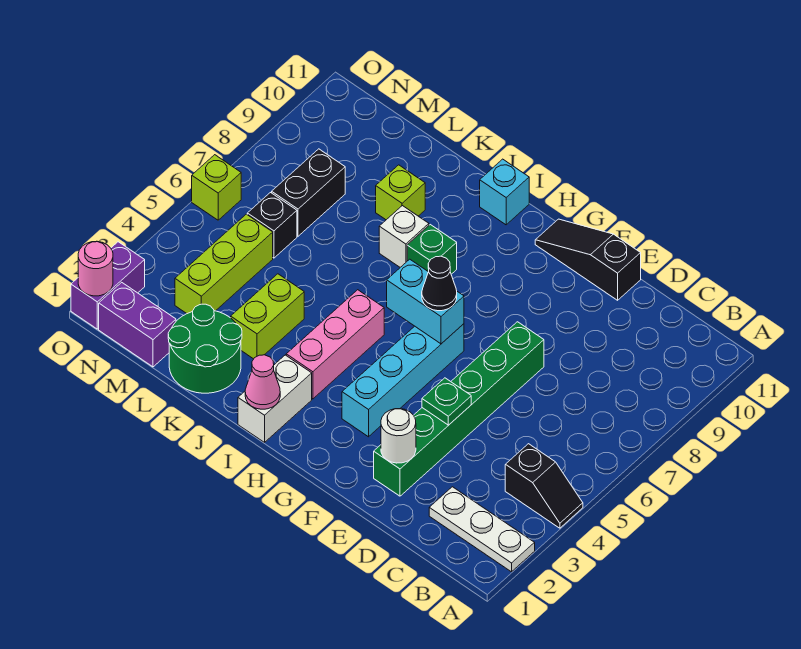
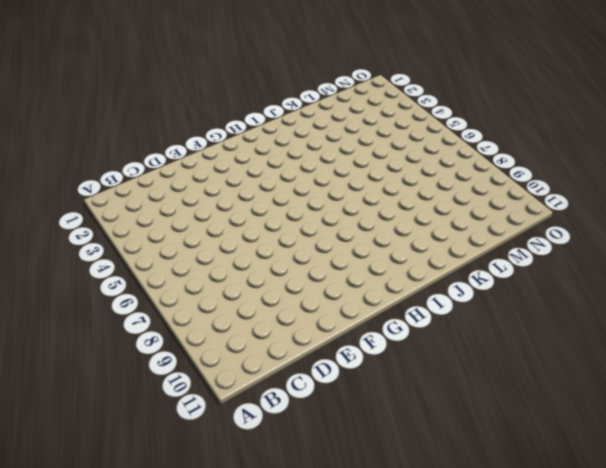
none -> white plate A2:C2 level 1
none -> black slope A4:B4 level 1 top B
none -> green brick E2:E7 level 1

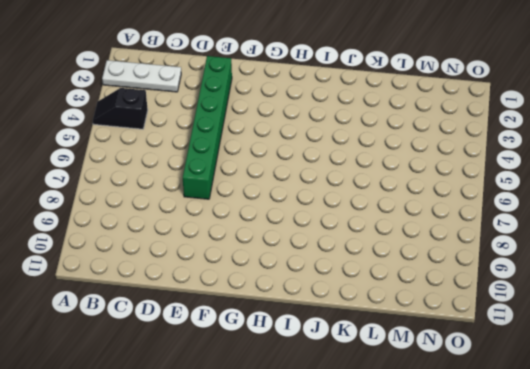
none -> black slope E11:G11 level 1 top E
none -> cyan brick G3:G6 level 1
none -> white brick I1:I2 level 1

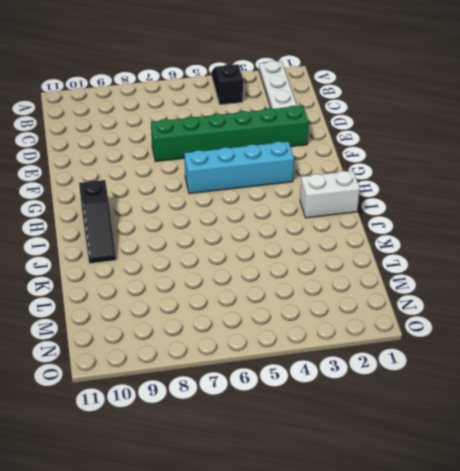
black slope H10:J10 level 1 top H -> black slope E11:G11 level 1 top E
none -> pink brick I3:I5 level 1
none -> green brick I8 level 1
none -> cyan brick I11 level 1

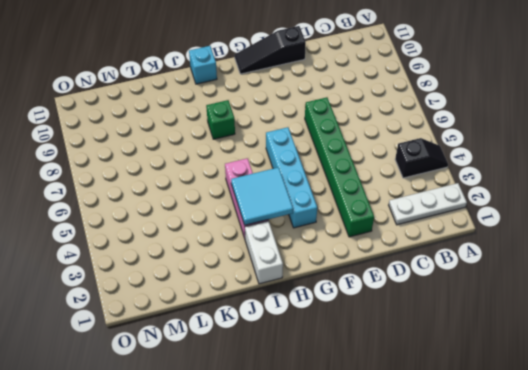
cyan tile H3:I4 level 2 -> none
none -> white brick J8 level 1
none -> green round brick K1:L2 level 1
none -> lime brick K3:K4 level 1

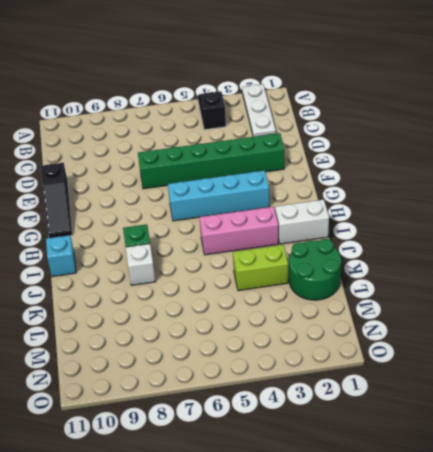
none -> lime brick K9 level 1
none -> purple brick M1:N1 level 1
none -> lime brick M3:M5 level 1

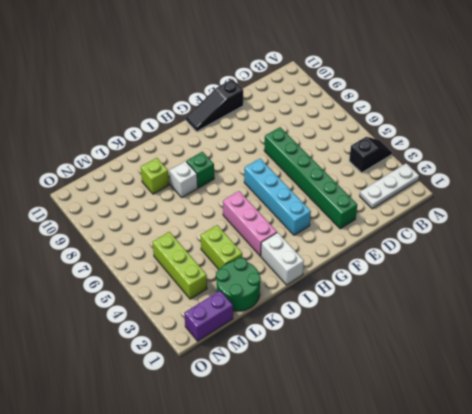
none -> cyan brick I11 level 1
none -> black brick M6 level 1
none -> black brick M7:M8 level 1

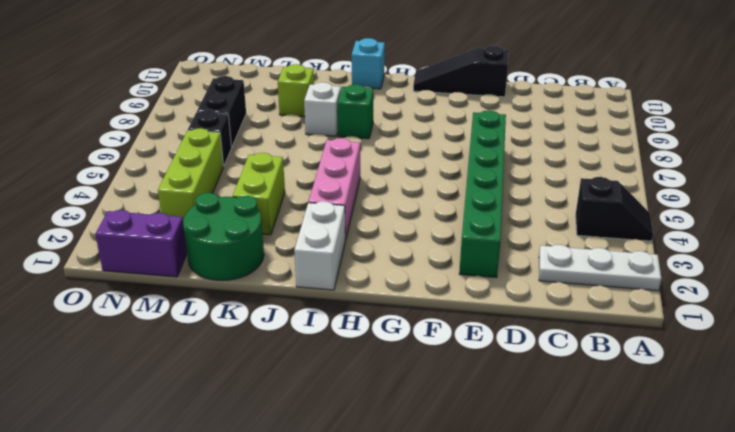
none -> cyan brick G3:G6 level 1
none -> purple brick O1:O2 level 1
none -> lime brick O6 level 1

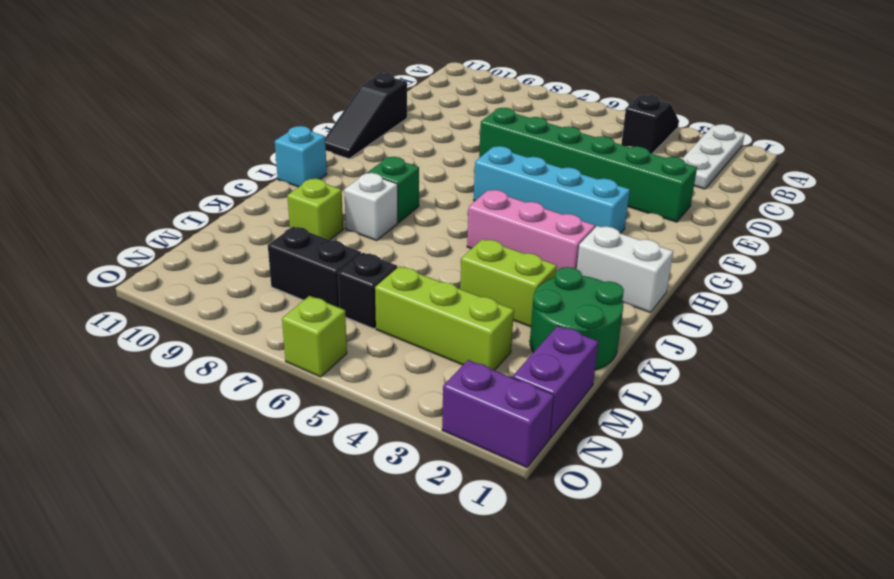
none -> white round brick E2 level 2
none -> green plate E4 level 2
none -> cyan brick G6:H6 level 2

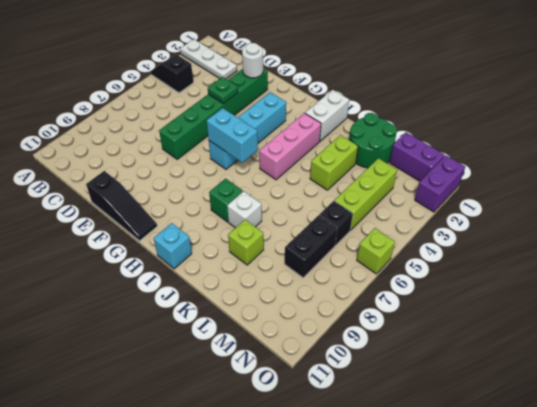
none -> pink cone I1 level 2
none -> pink round brick O1 level 2
none -> black cone G6 level 3

